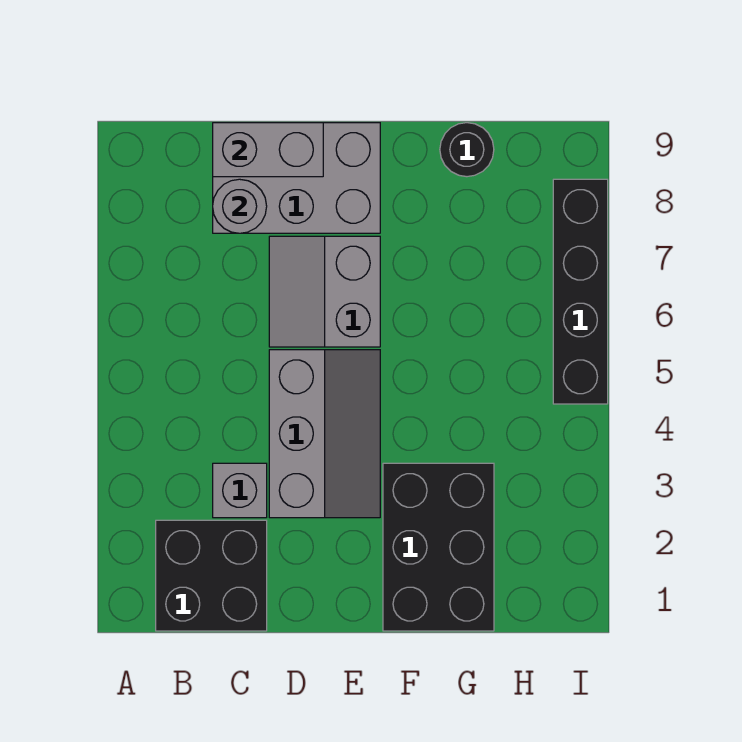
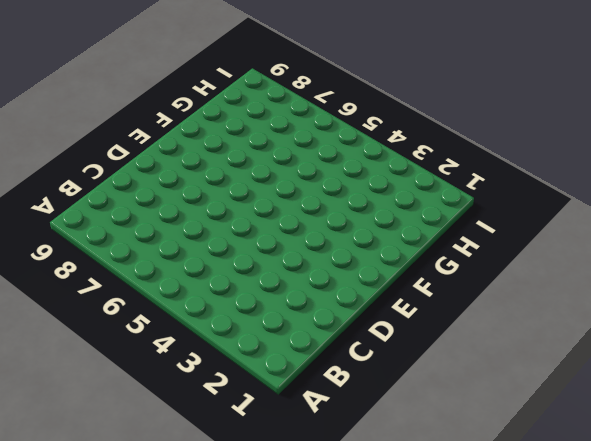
none -> black brick B1:C2 level 1
none -> grey brick C3 level 1

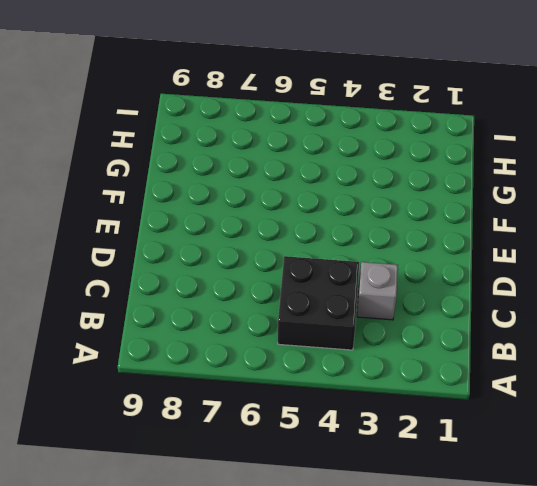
black brick B4:C5 level 1 -> black brick B1:C2 level 1
none -> grey brick C8:E9 level 1
none -> grey slope D3:E5 level 1 top D

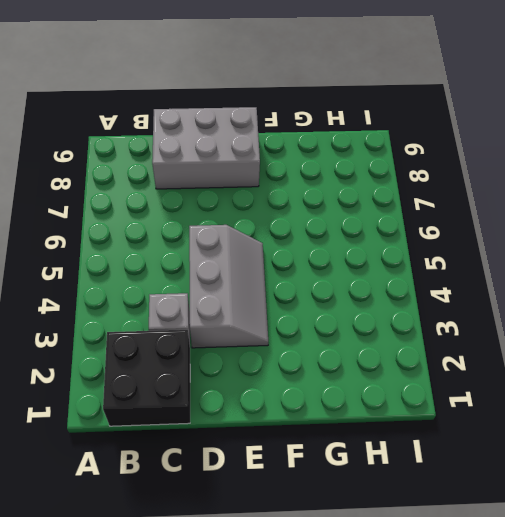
none -> grey slope D6:E7 level 1 top E
none -> black brick F1:G3 level 1

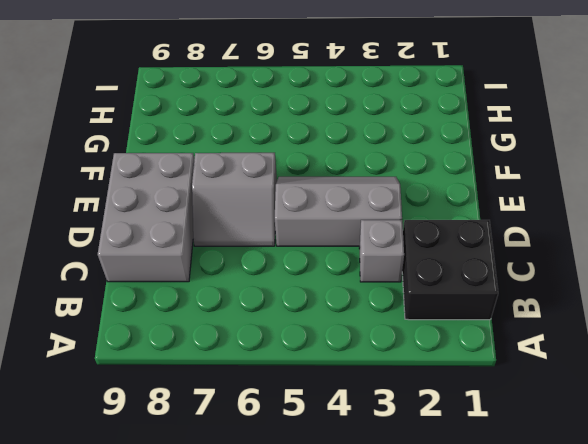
none -> black brick F1:G3 level 1
none -> black round brick G9 level 1

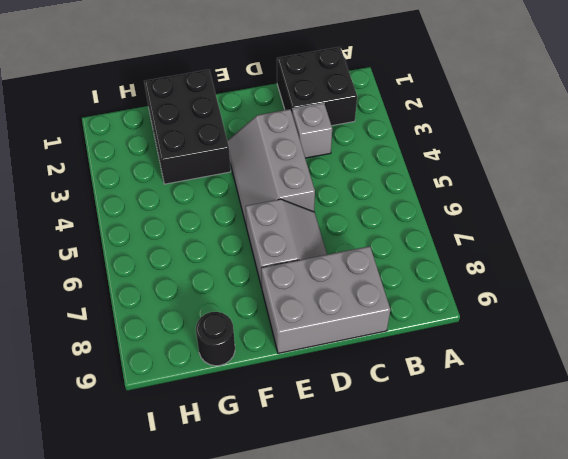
none -> black brick I5:I8 level 1
none -> grey round brick C8 level 2

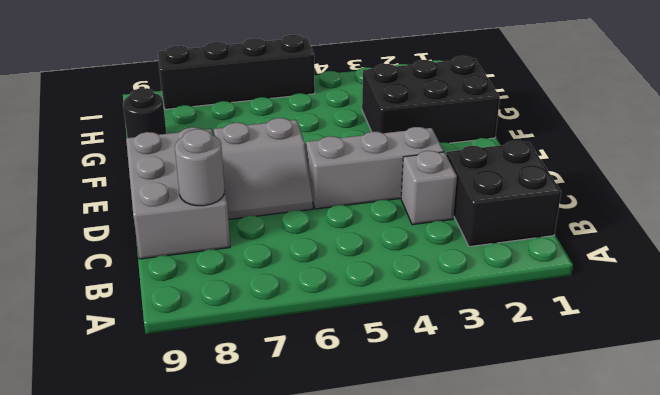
none -> grey brick C9:D9 level 2

